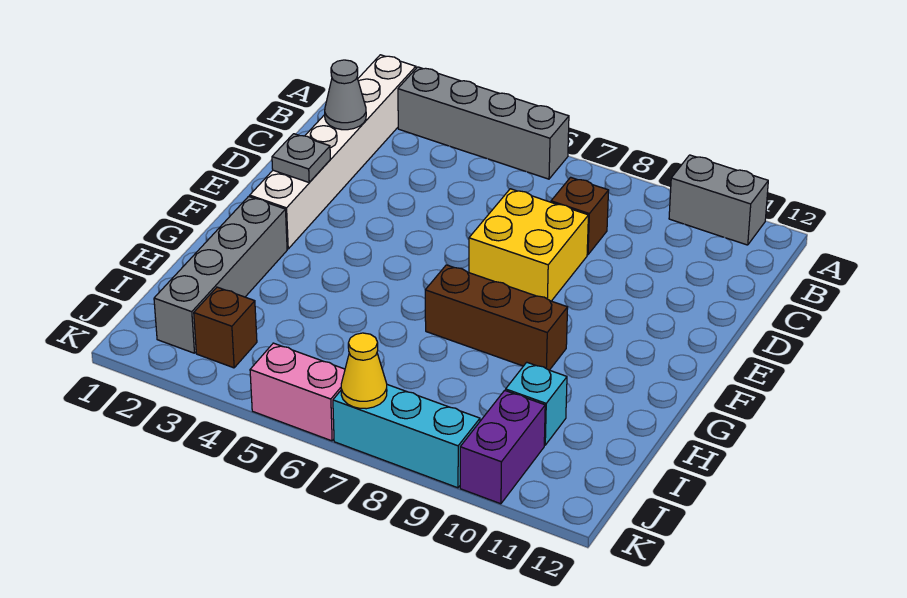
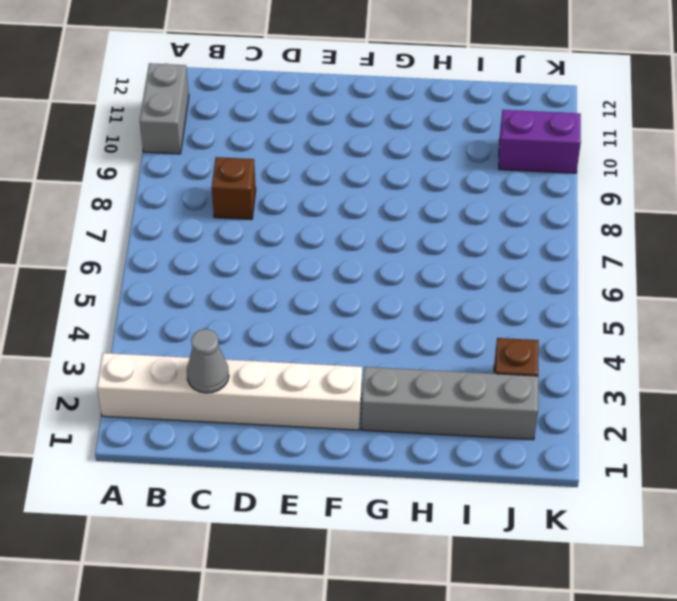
none -> grey brick A3:A6 level 1
none -> yellow brick D7:E8 level 1
none -> brown brick G7:G9 level 1

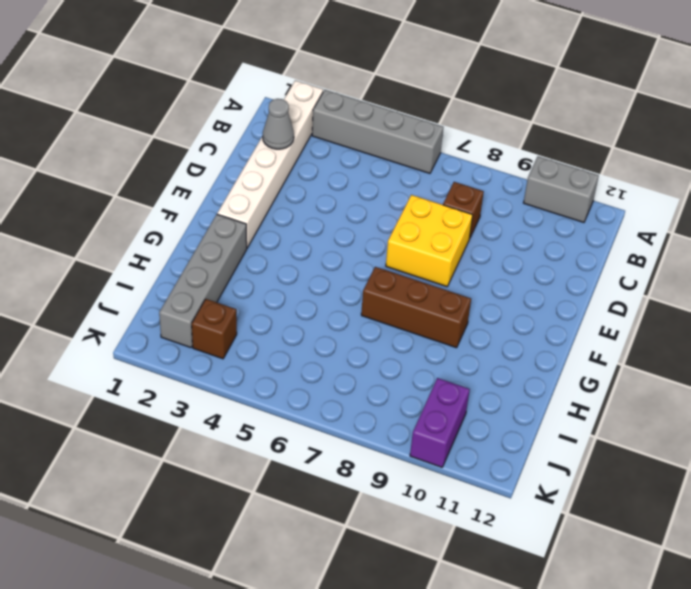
none -> cyan brick I10 level 1
none -> pink brick K5:K6 level 1
none -> cyan brick K7:K9 level 1

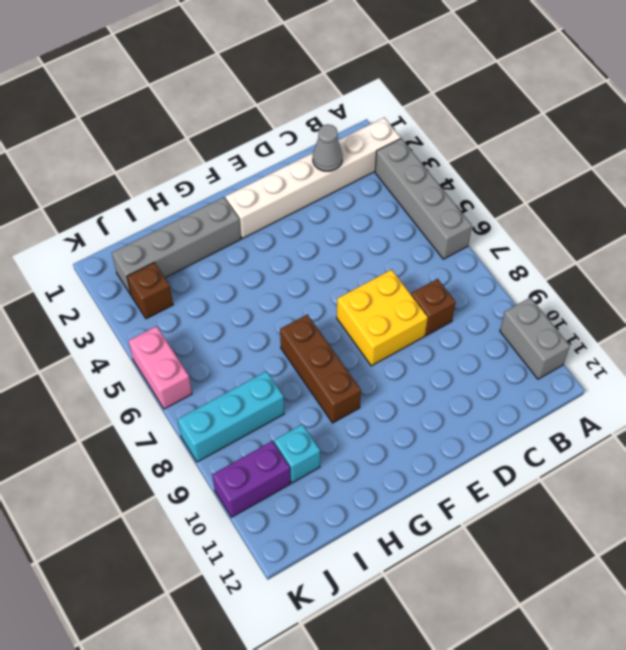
cyan brick I8:K8 level 1 -> cyan brick K7:K9 level 1
none -> grey plate E2 level 2
none -> yellow cone K7 level 2

